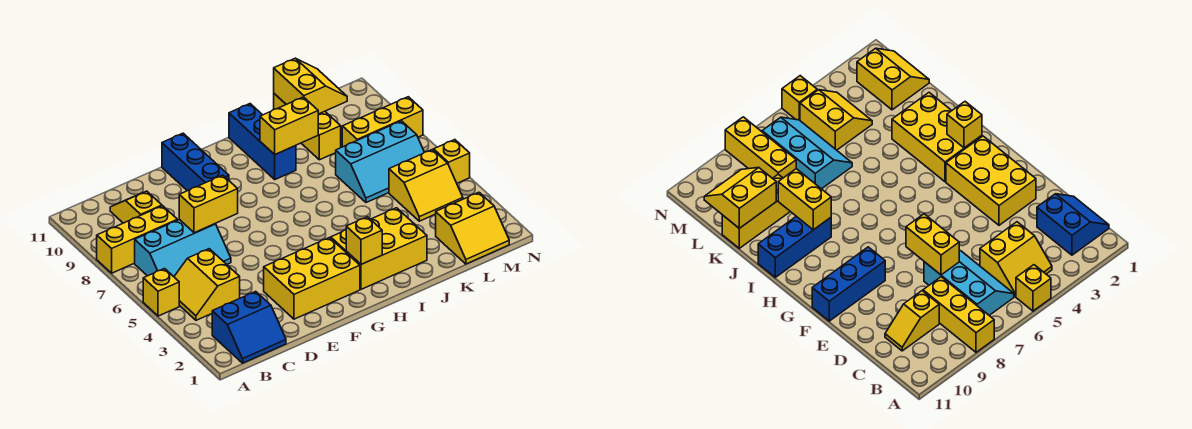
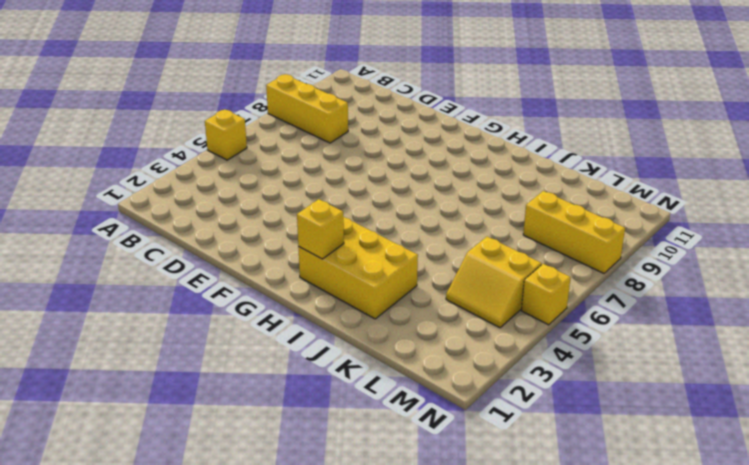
none -> blue slope B1:C2 level 1 top 2
none -> yellow slope B4:C5 level 1 top C
none -> cyan slope B6:D7 level 1 top 7

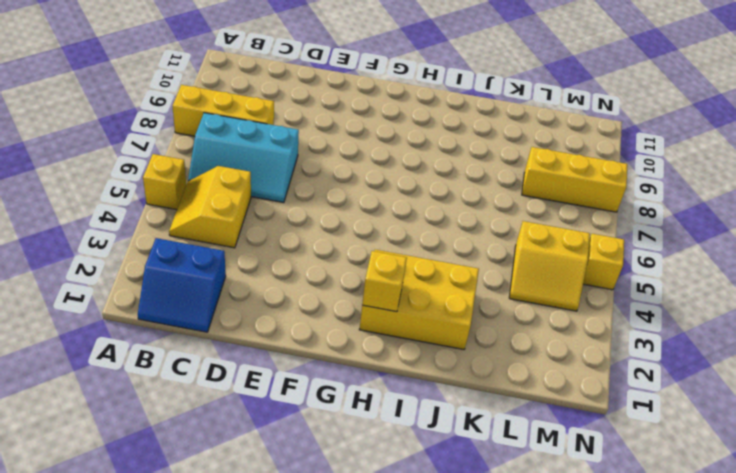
none -> yellow slope C9:C10 level 1 top 9
none -> yellow brick E2:G3 level 1
none -> blue brick F9:F11 level 1

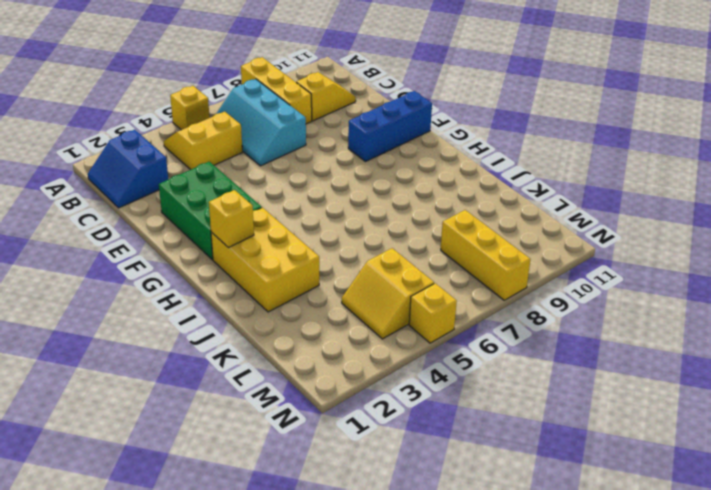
green brick E2:G3 level 1 -> yellow brick E2:G3 level 1
none -> blue brick I9:I11 level 1
none -> cyan slope K6:M7 level 1 top 7
none -> yellow brick K9:K11 level 1

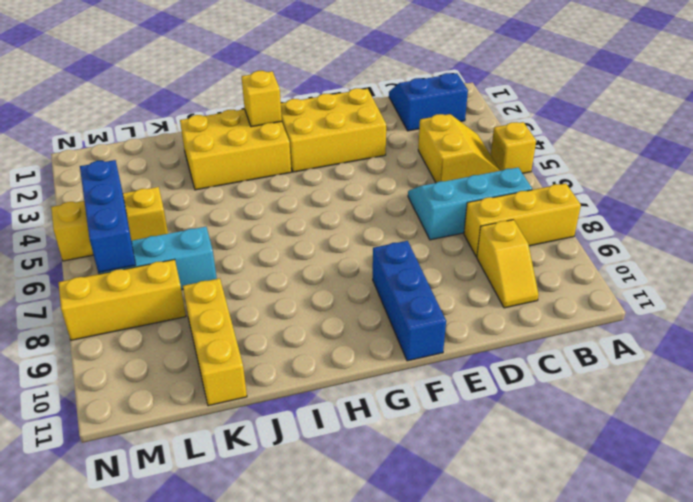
blue brick M5:M7 level 2 -> blue brick I9:I11 level 1
none -> yellow slope L1:M2 level 1 top 2
none -> yellow brick D7:E7 level 2
none -> yellow brick I9:J9 level 2

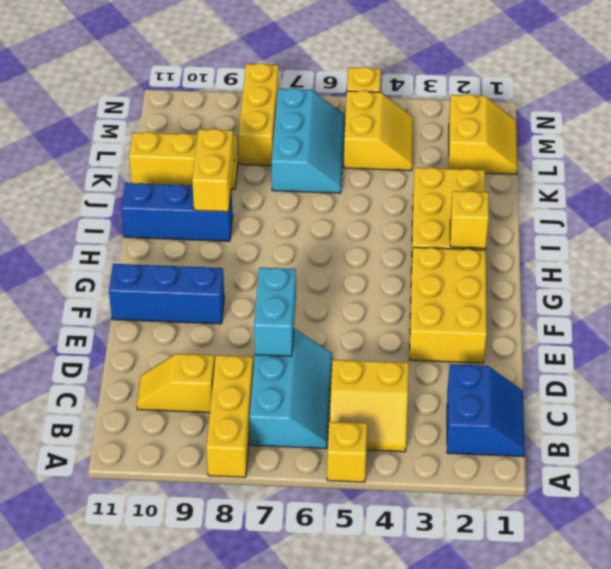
cyan brick D7:E7 level 2 -> yellow brick D7:E7 level 2
none -> yellow slope K10:L11 level 2 top K

